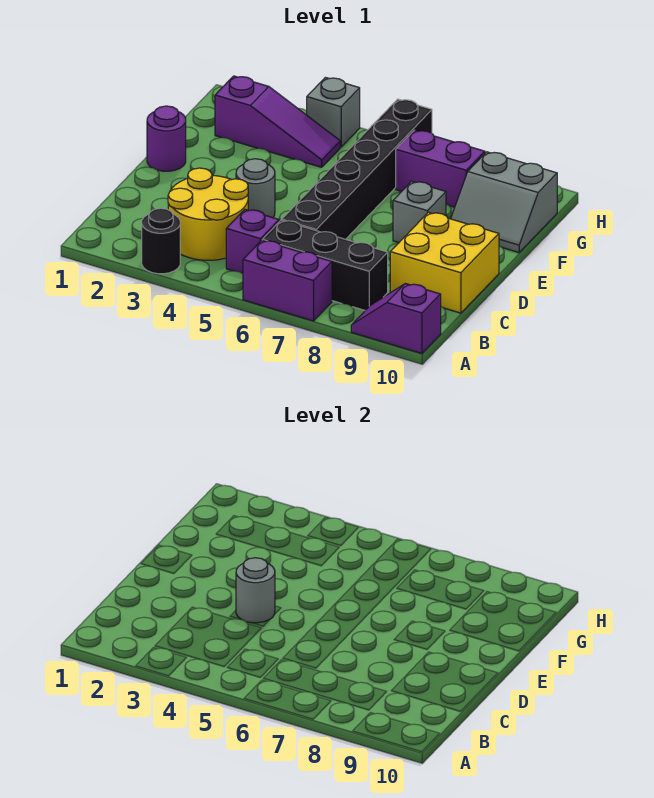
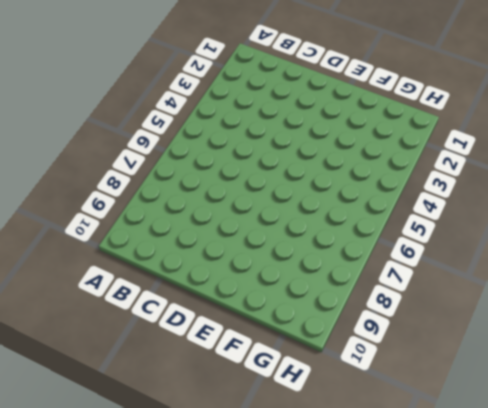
none -> black round brick A3 level 1
none -> purple brick A6:A7 level 1
none -> purple slope A9:A10 level 1 top 10

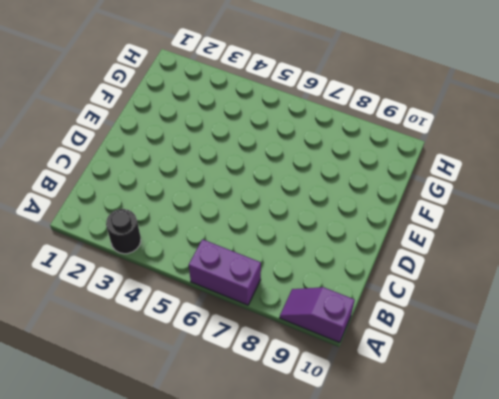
none -> yellow round brick B3:C4 level 1
none -> purple brick B5 level 1
none -> black brick B6:B8 level 1

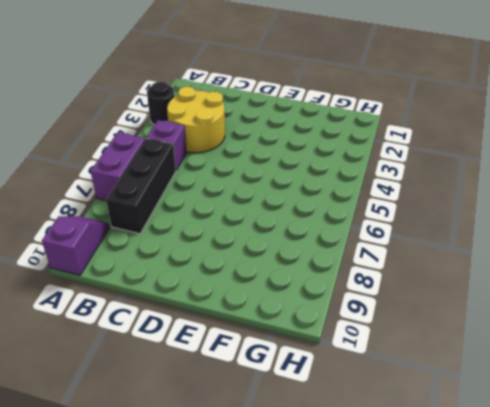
none -> black brick C6:H6 level 1
none -> yellow brick C9:D10 level 1
none -> grey round brick D4 level 1

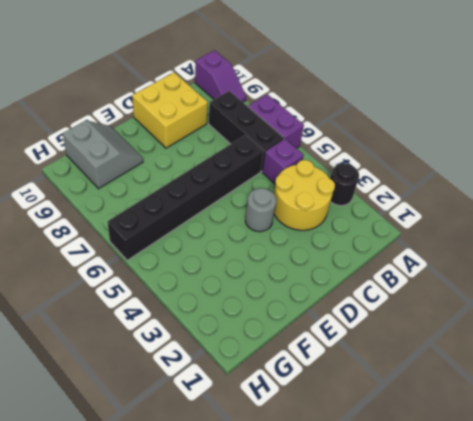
none -> purple round brick E1 level 1
none -> grey brick E8 level 1
none -> purple slope G2:G4 level 1 top 2

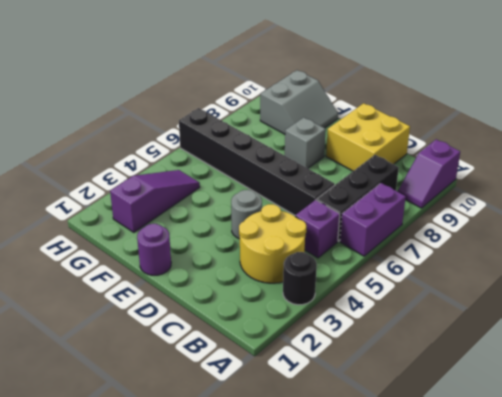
none -> purple brick G7:G8 level 1
none -> grey brick H4 level 1
none -> grey round brick D4 level 2

